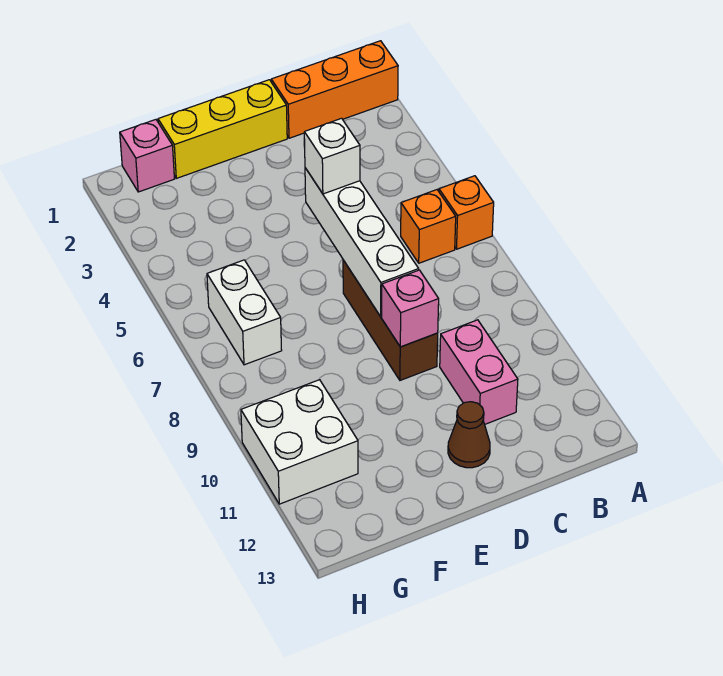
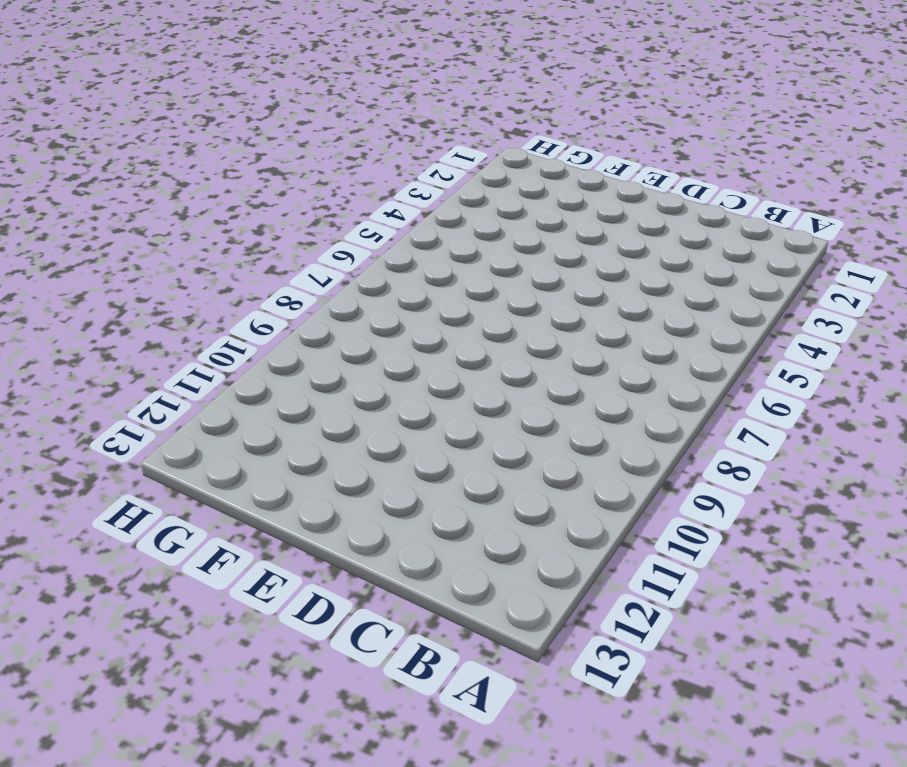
none -> orange brick A1:C1 level 1
none -> orange brick A6 level 1
none -> orange brick B6 level 1

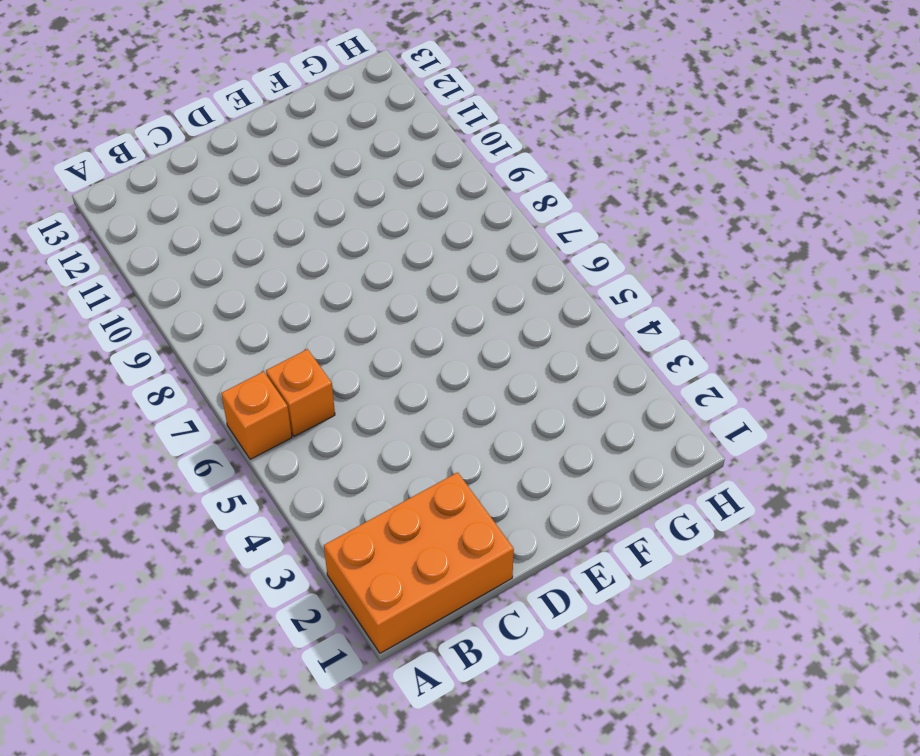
orange brick A1:C2 level 1 -> orange brick A1:C1 level 1
none -> pink brick C10:C11 level 1
none -> yellow brick D1:F1 level 1
none -> brown brick D7:D9 level 1

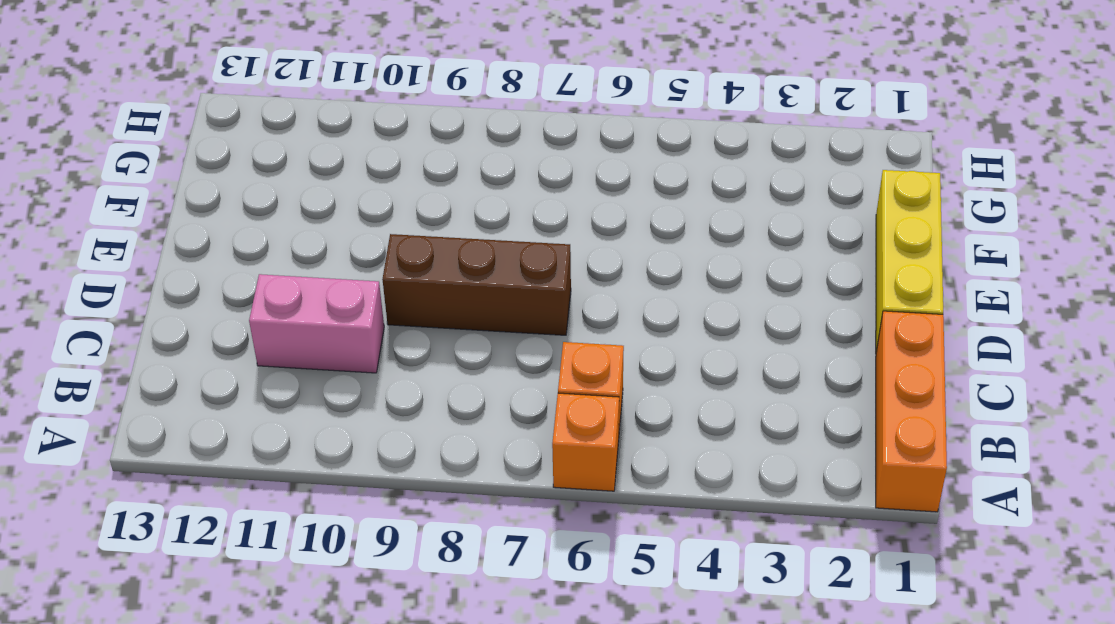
none -> brown cone D12 level 1
none -> pink brick G1 level 1
none -> white brick G6:G7 level 1

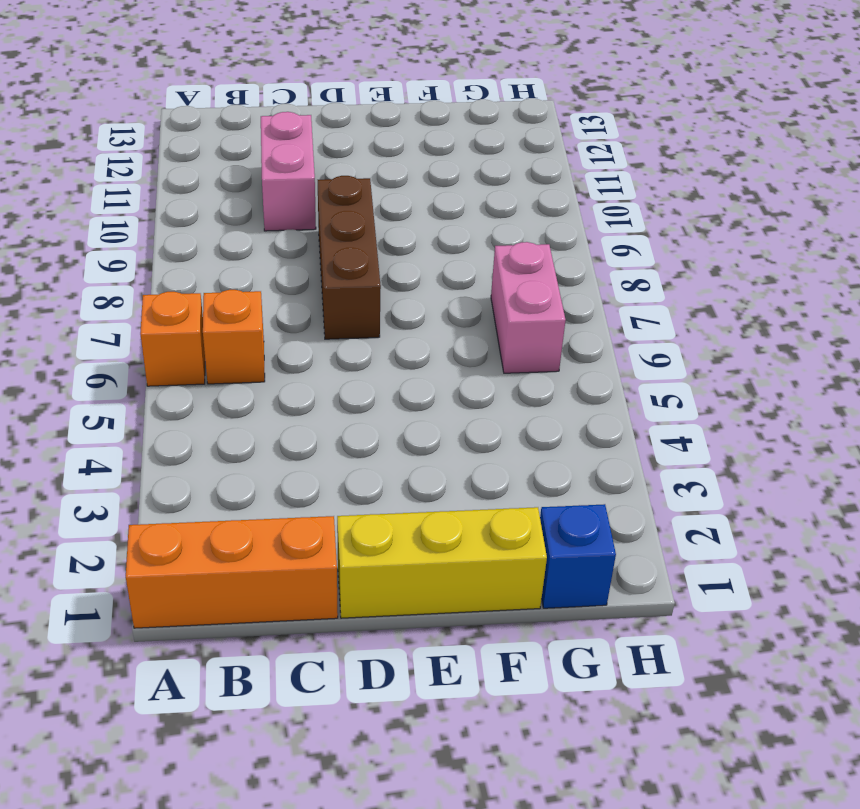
blue brick G1 level 1 -> pink brick G1 level 1
pink brick G6:G7 level 1 -> white brick G6:G7 level 1
none -> brown cone D12 level 1
none -> white brick G10:H11 level 1
none -> white brick D5:D8 level 2

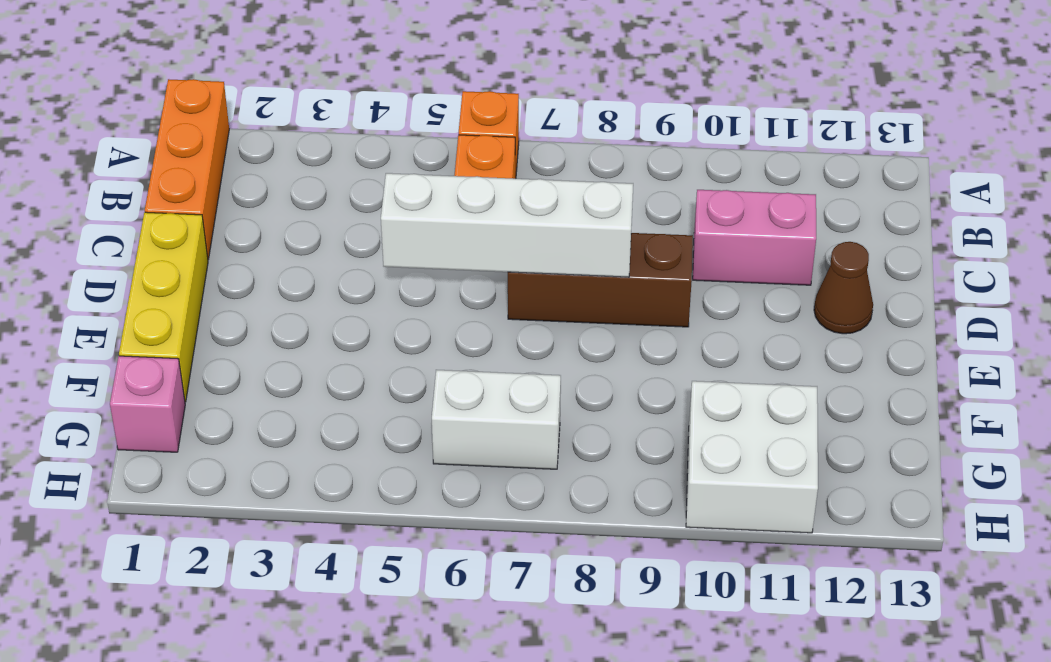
none -> pink brick D9 level 2
none -> white brick D5 level 3

